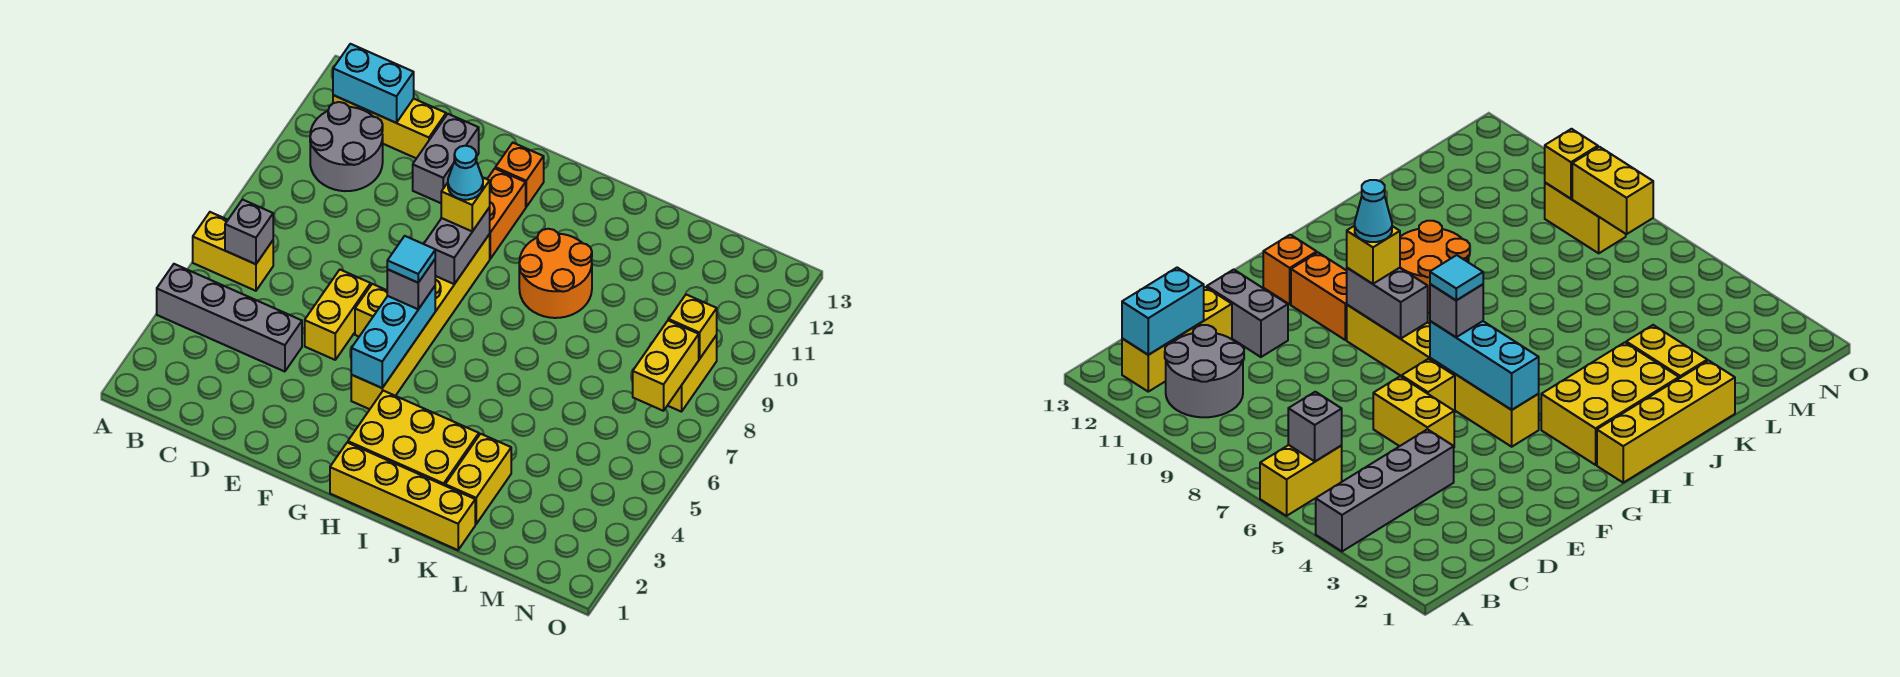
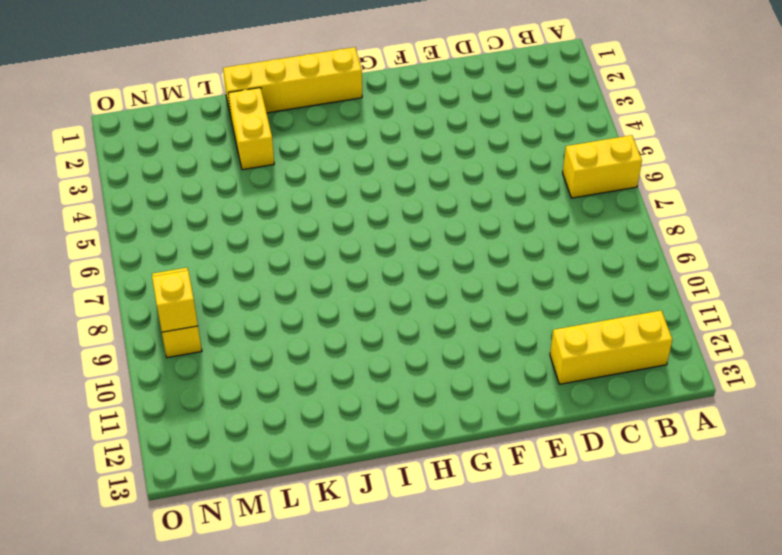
none -> grey brick A4:D4 level 1
none -> grey round brick B10:C11 level 1
none -> yellow brick E5:E6 level 1

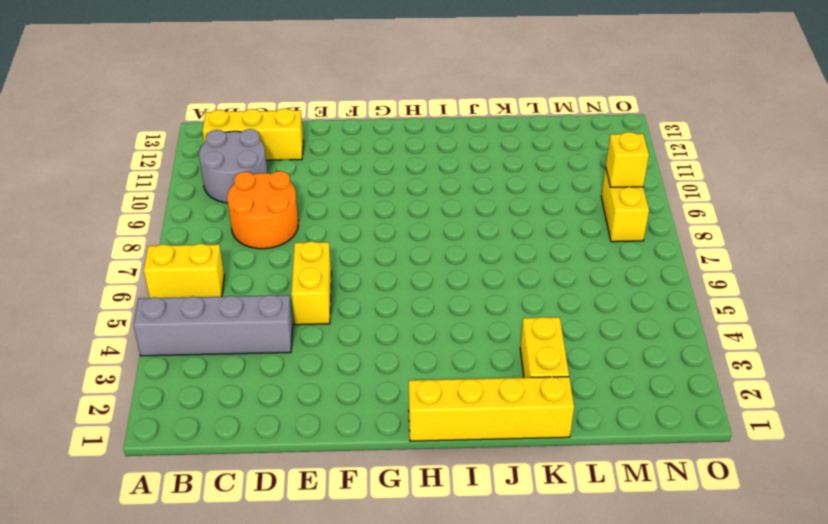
orange round brick C8:D9 level 1 -> orange round brick I9:J10 level 1
none -> grey brick E11:E12 level 1
none -> yellow brick F6 level 1
none -> yellow brick G4:G9 level 1

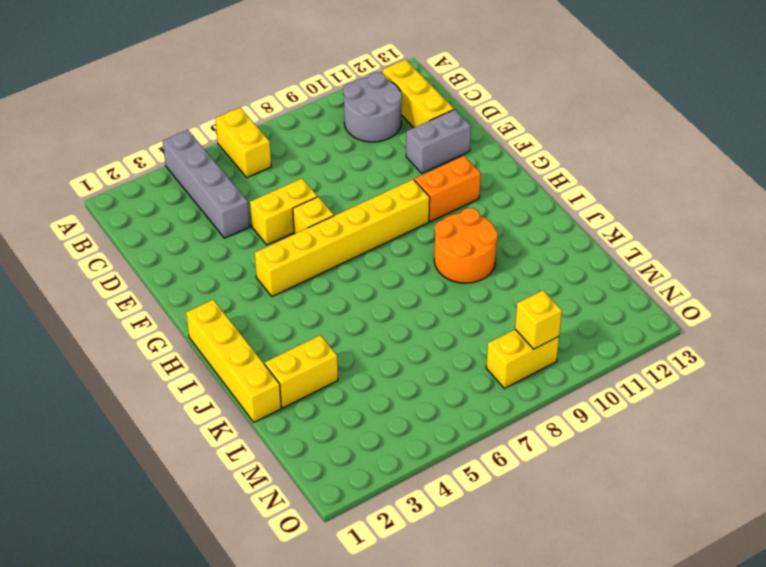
none -> orange brick G12 level 1
none -> yellow brick H2:J3 level 1
none -> grey brick B6 level 2

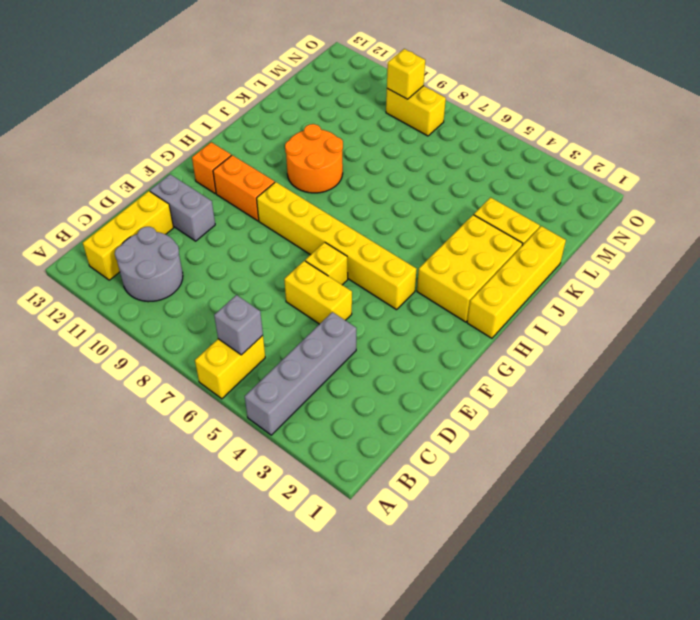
none -> cyan brick B12:C12 level 2
none -> cyan brick G4:G6 level 2
none -> grey brick G8:G9 level 2

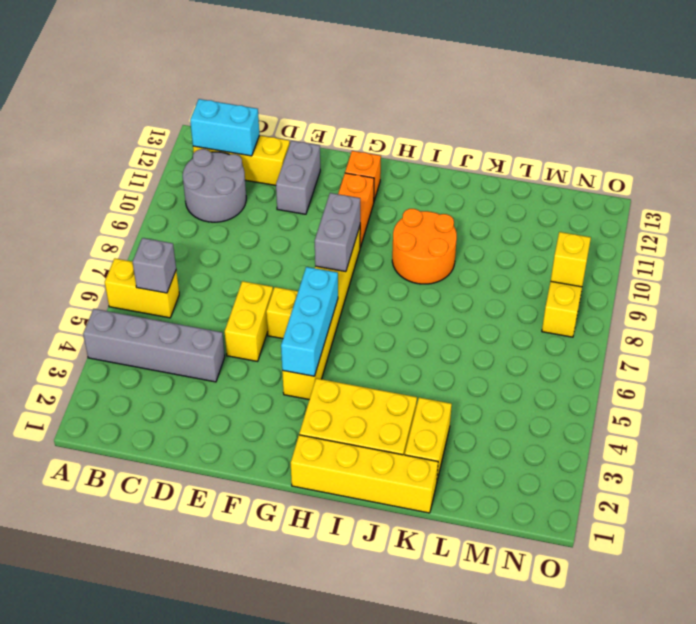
none -> yellow brick N7:N8 level 2
none -> grey brick G6 level 3
none -> yellow brick G9 level 3

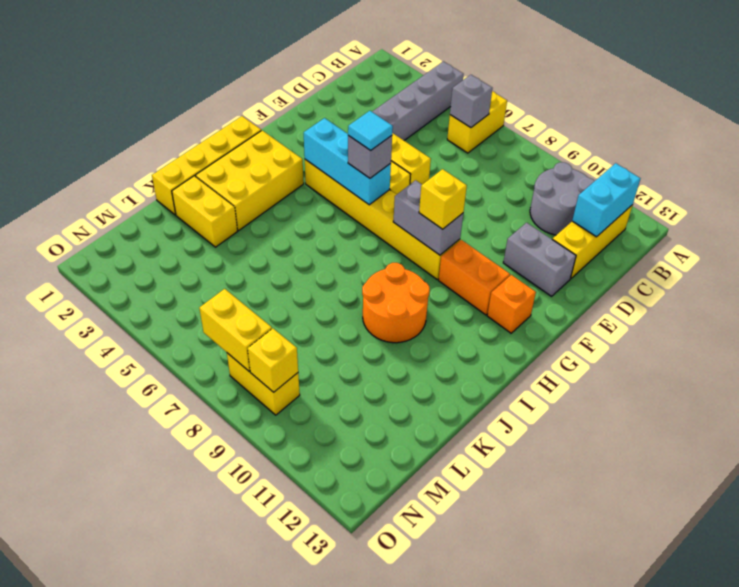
none -> cyan cone G9 level 4

